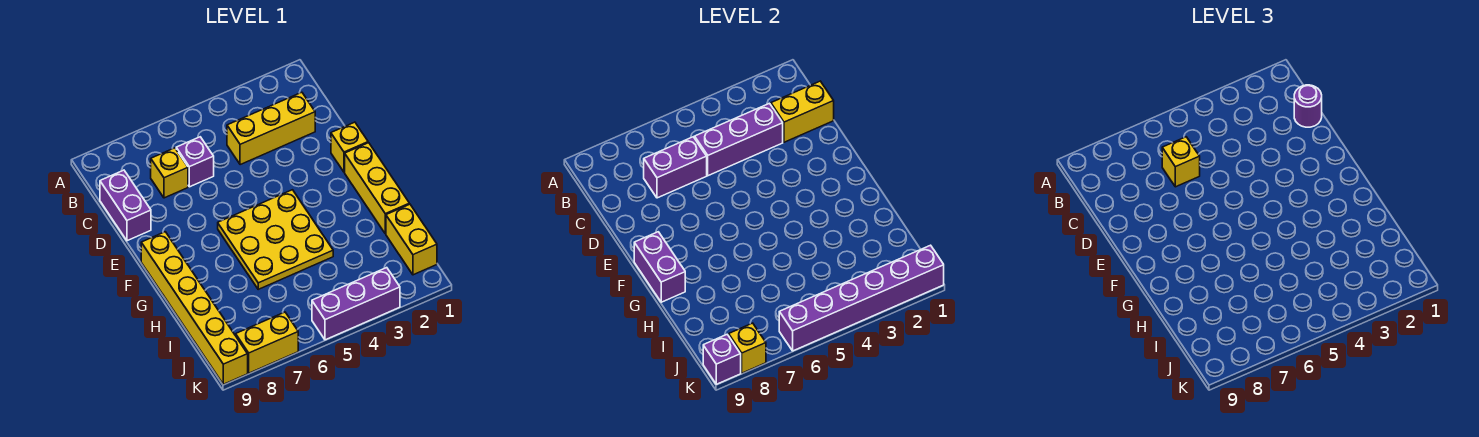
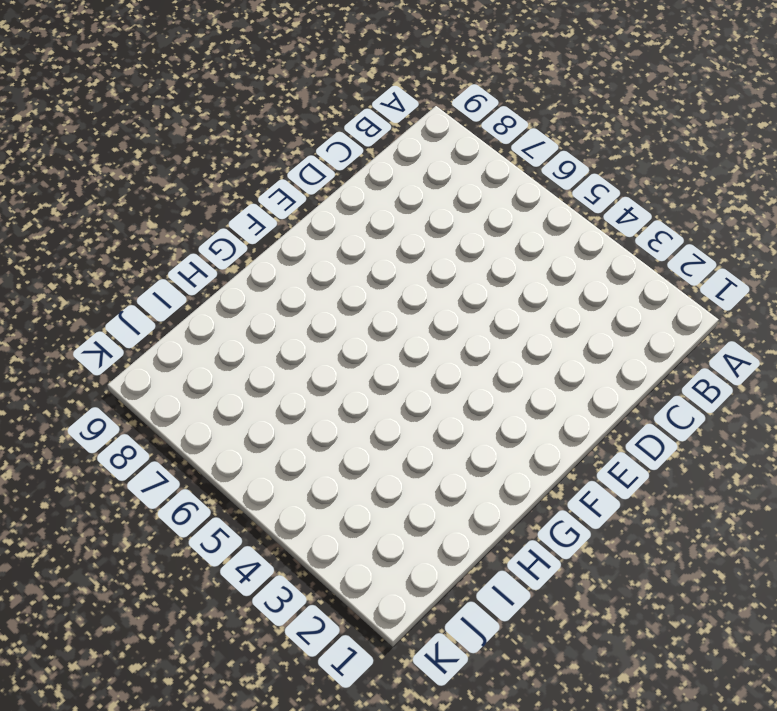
none -> yellow brick C2:C4 level 1
none -> purple brick C6 level 1
none -> yellow brick C7 level 1

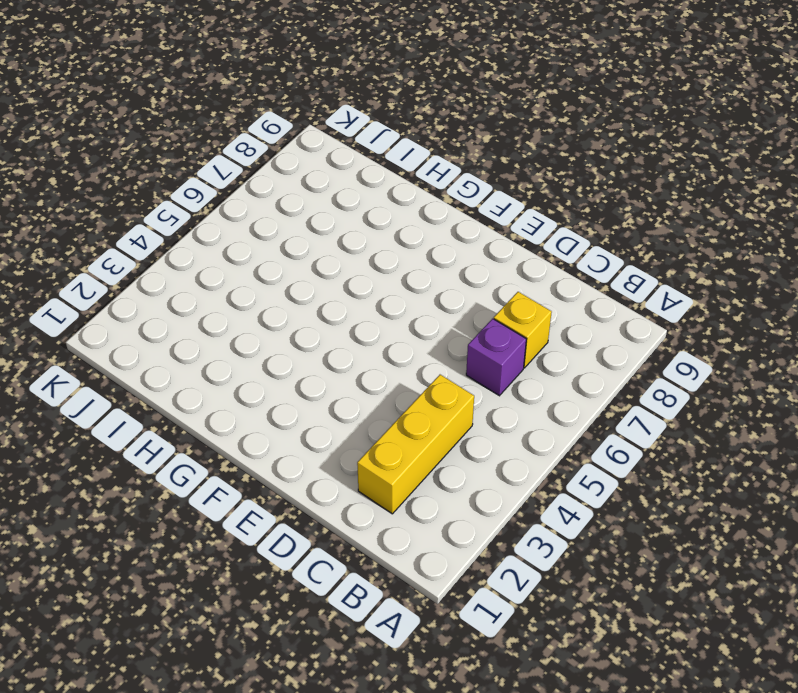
none -> purple brick C9:D9 level 1
none -> yellow brick E1 level 1
none -> yellow brick F1:H1 level 1

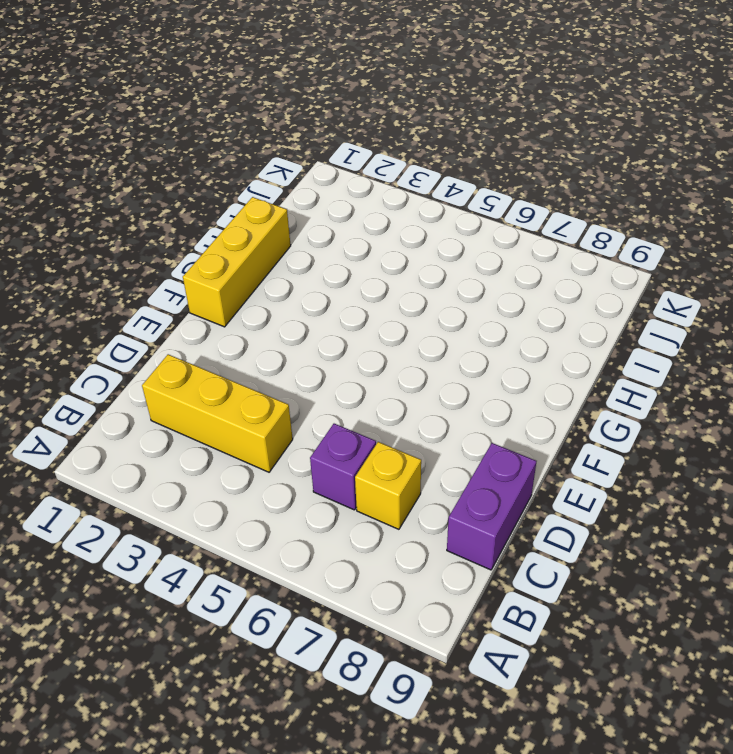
none -> yellow brick E1 level 1
none -> yellow plate F4:H6 level 1
none -> yellow brick F9:K9 level 1

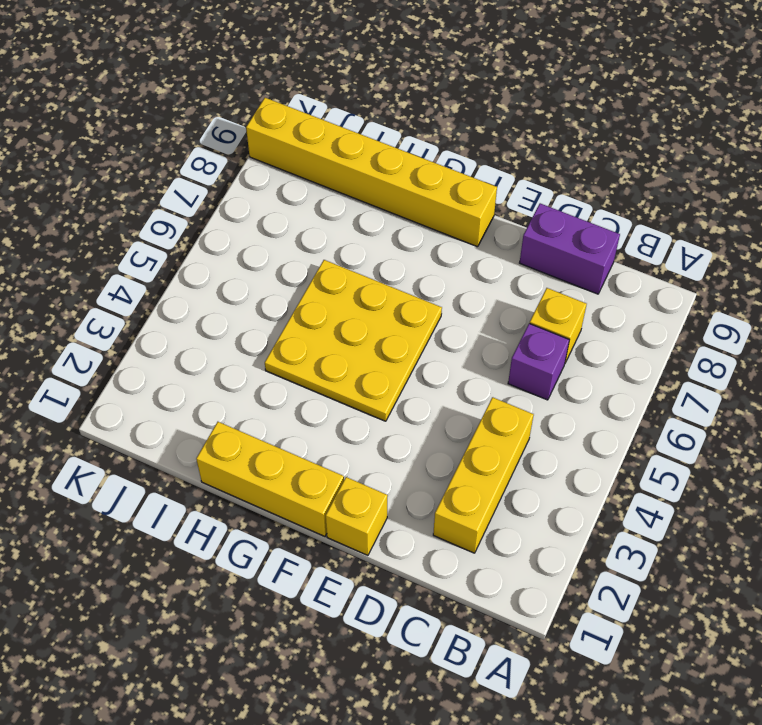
none -> yellow brick I1:J1 level 1
none -> purple brick K3:K5 level 1
none -> yellow brick K7:K8 level 1

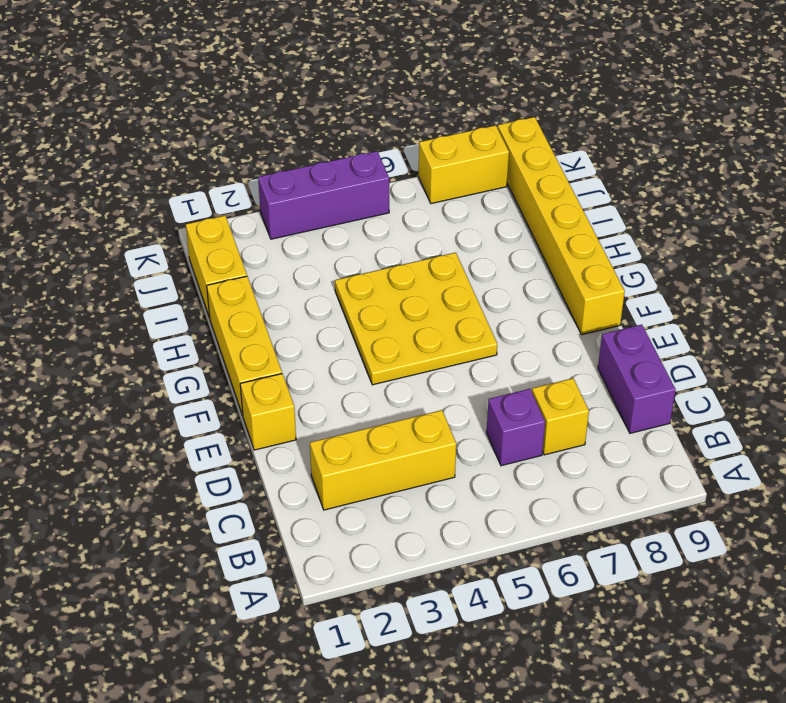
none -> yellow brick C1:C2 level 2
none -> purple brick C3:C5 level 2
none -> purple brick C6:C7 level 2

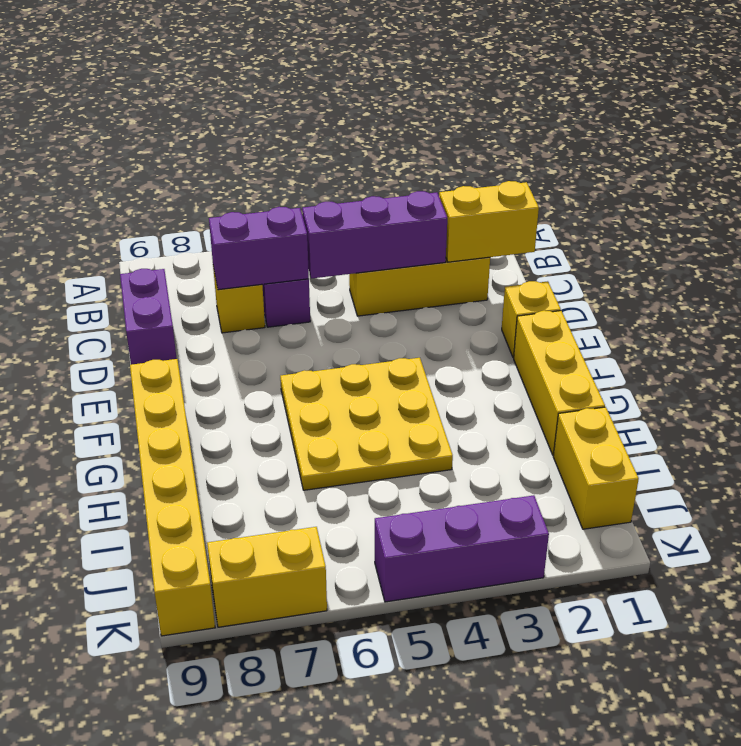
none -> purple brick F9:G9 level 2
none -> purple brick K1:K6 level 2
none -> yellow brick K8 level 2

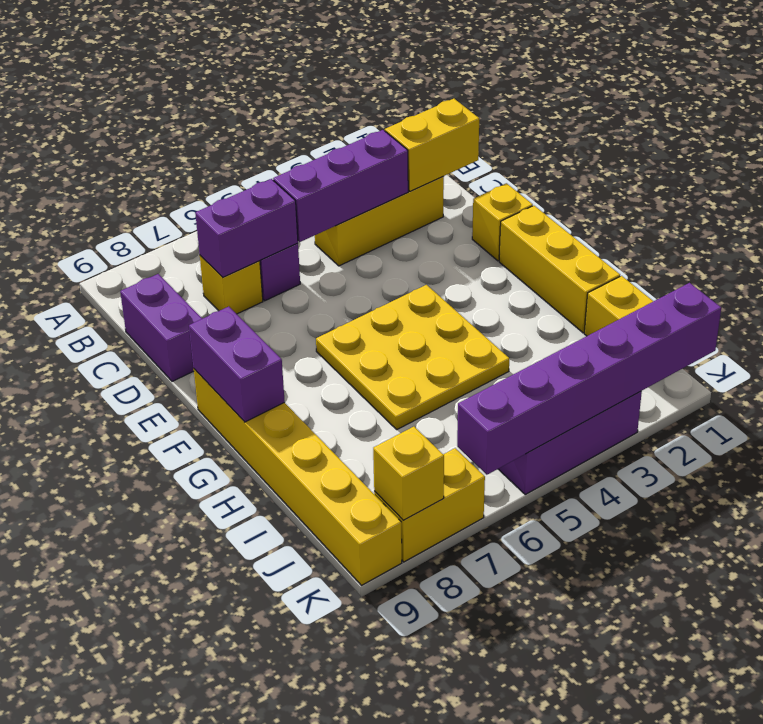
none -> purple brick K9 level 2
none -> purple round brick C1 level 3
none -> yellow brick C6 level 3

